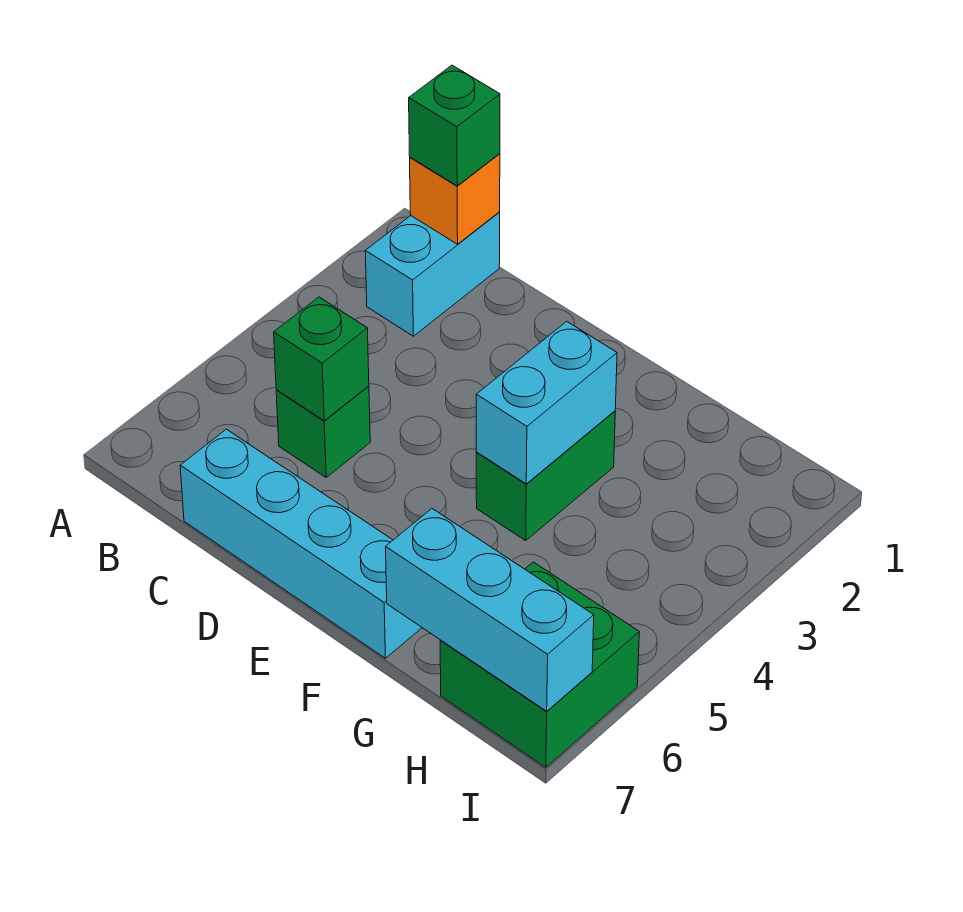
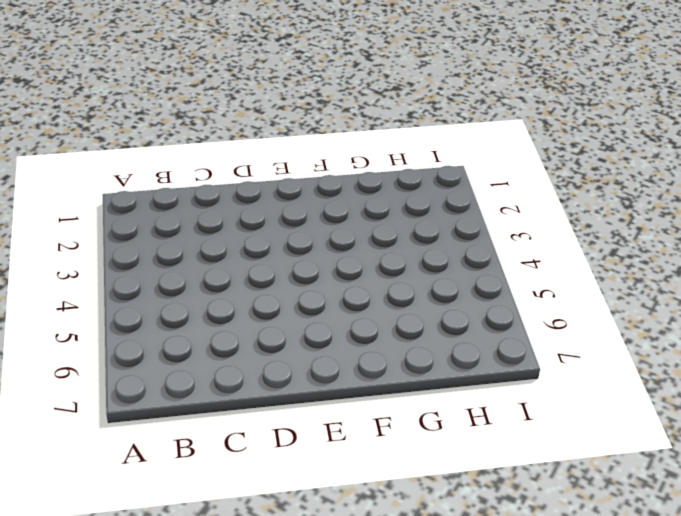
none -> cyan brick B1:B2 level 1
none -> green brick C5 level 1

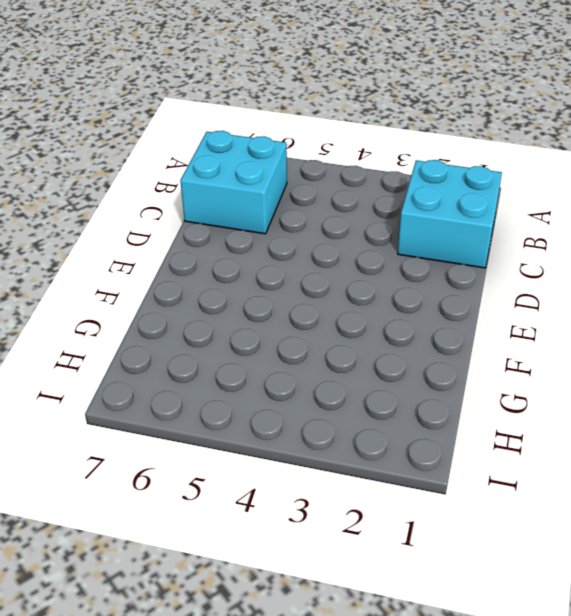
cyan brick B1:C2 level 1 -> cyan brick B1:B2 level 1
cyan brick B6:C7 level 1 -> cyan brick C7:F7 level 1
none -> green brick C5 level 1
none -> green brick F3:F4 level 1

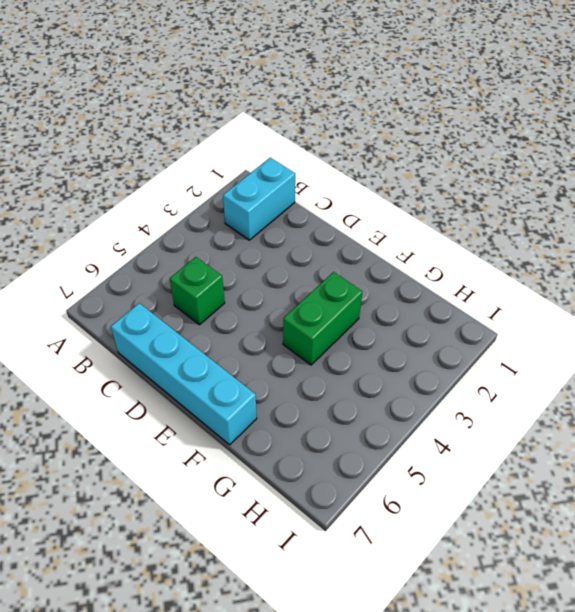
none -> green brick H6:I7 level 1
none -> orange brick B1 level 2

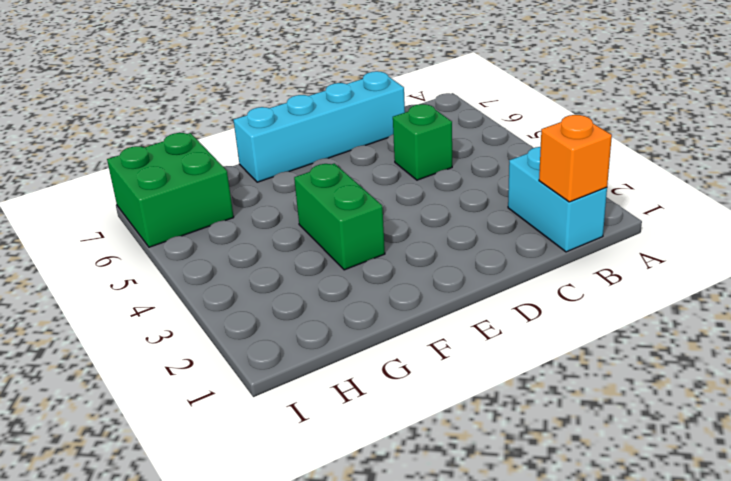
none -> green brick C5 level 2
none -> cyan brick F3:F4 level 2

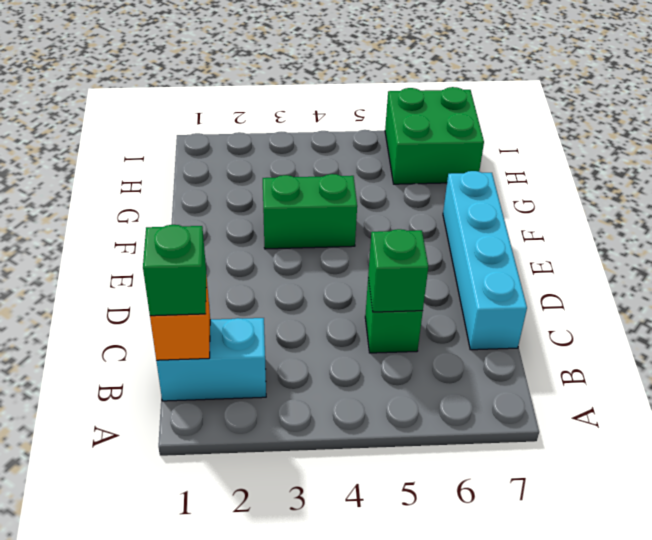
none -> cyan brick F3:F4 level 2
none -> cyan brick G7:I7 level 2

